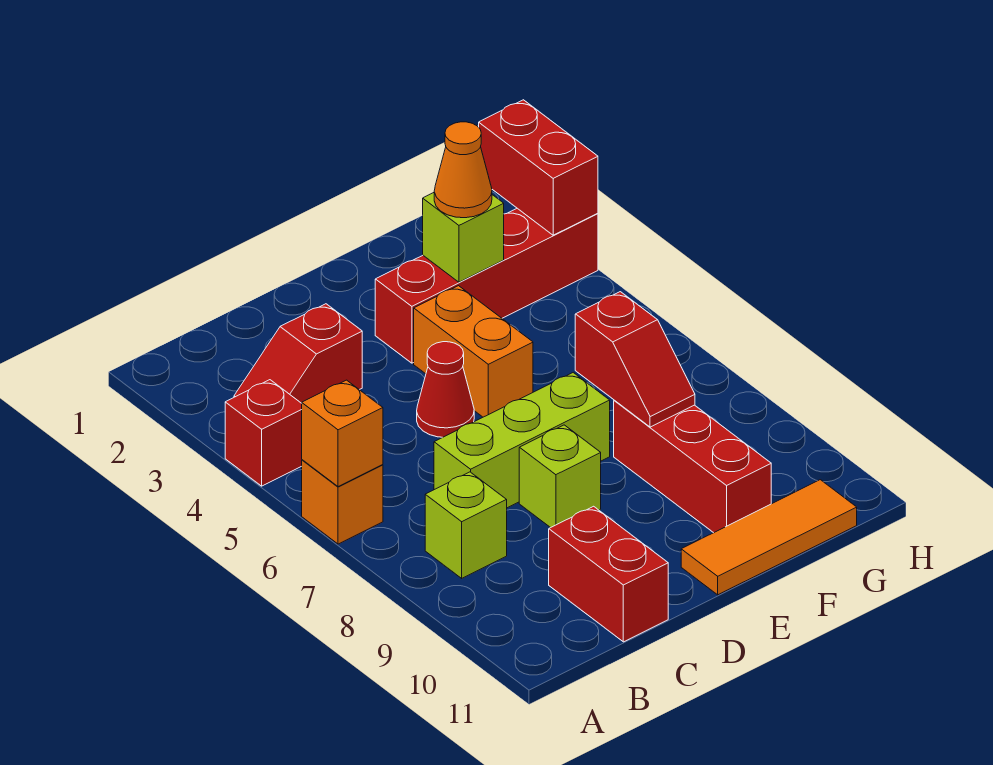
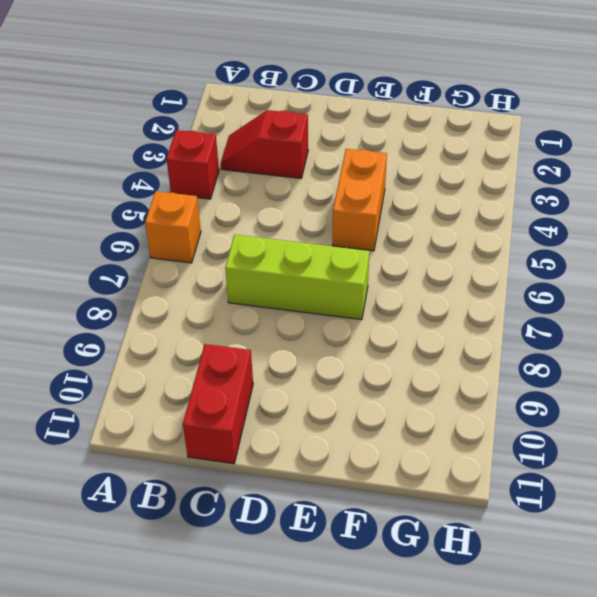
none -> lime brick B8 level 1
none -> red cone D5 level 1
none -> lime brick D8 level 1

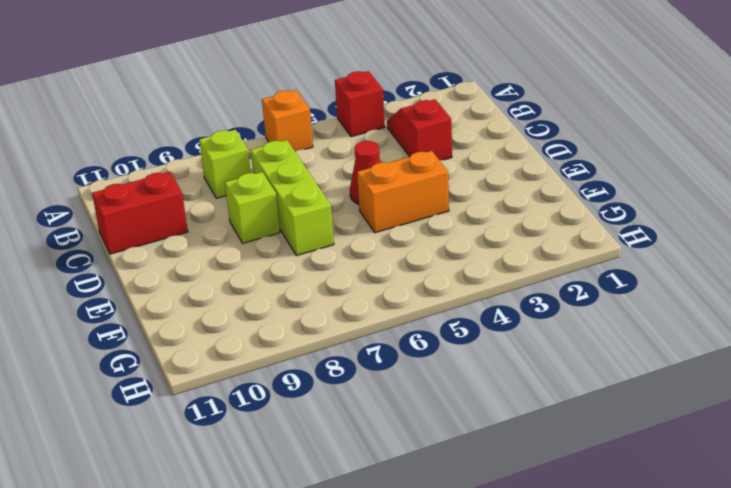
none -> red brick E3:H3 level 1
none -> orange tile E11:G11 level 1
none -> red brick F8:F10 level 1

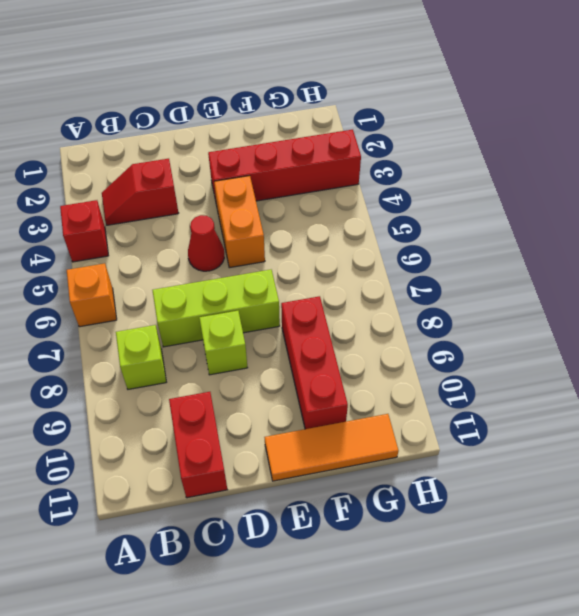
none -> orange brick A6 level 2
none -> lime brick F3 level 2
none -> red slope F7:F8 level 2 top 7

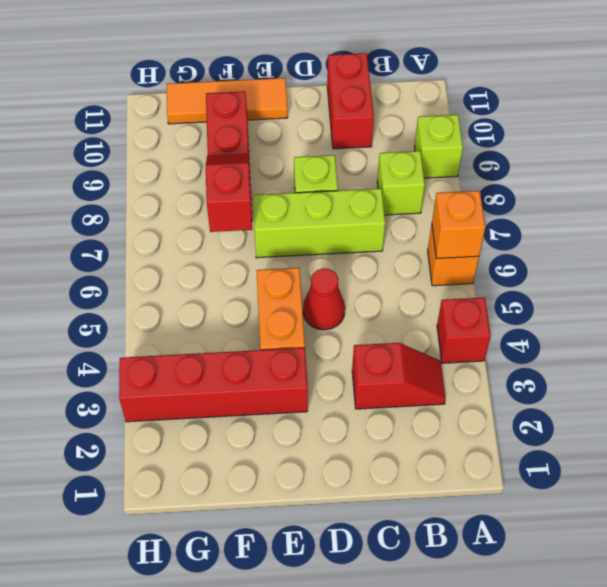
lime brick A9 level 1 -> lime brick F3 level 2
none -> red brick H2:H3 level 2
none -> orange cone F3 level 3

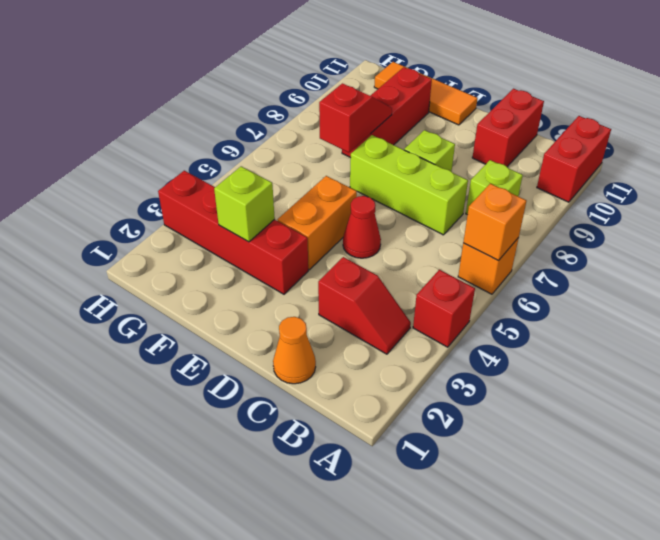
red brick A10:A11 level 1 -> red brick H2:H3 level 2
orange cone C1 level 1 -> orange cone F3 level 3

